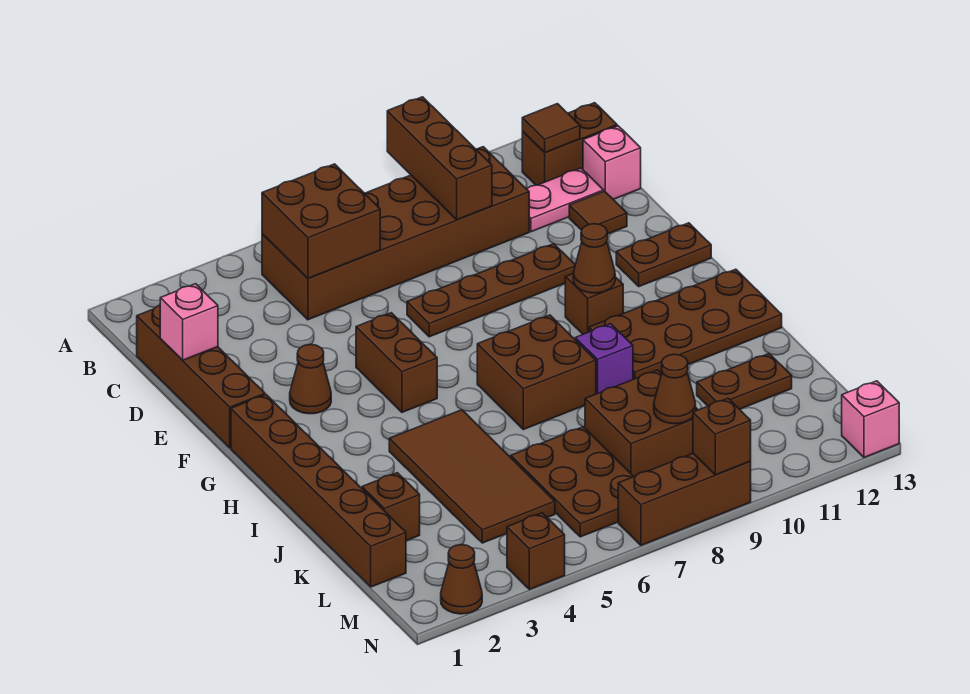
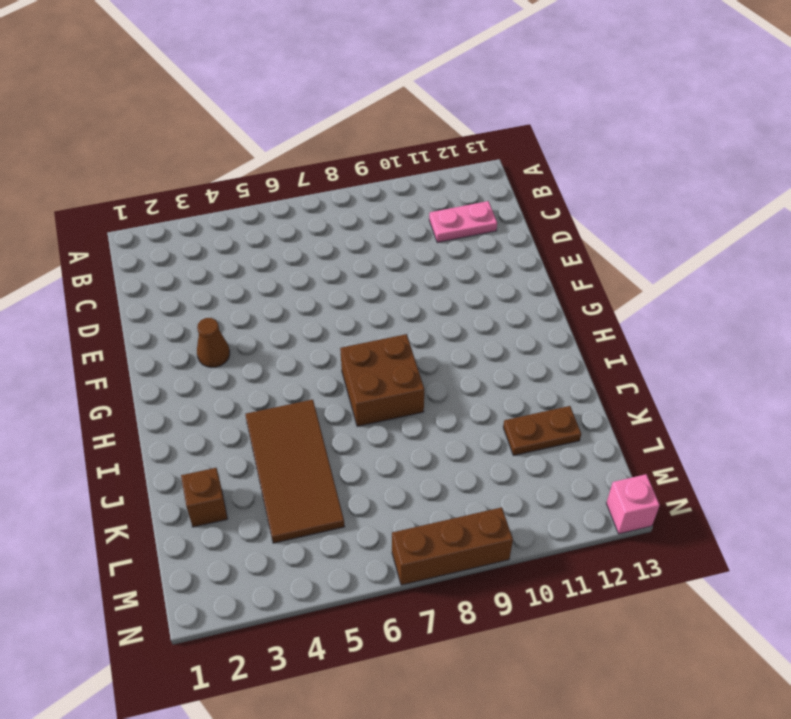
none -> brown brick B5:C10 level 1
none -> brown brick B12:B13 level 1
none -> brown brick C1:F1 level 1
none -> pink brick C13 level 1

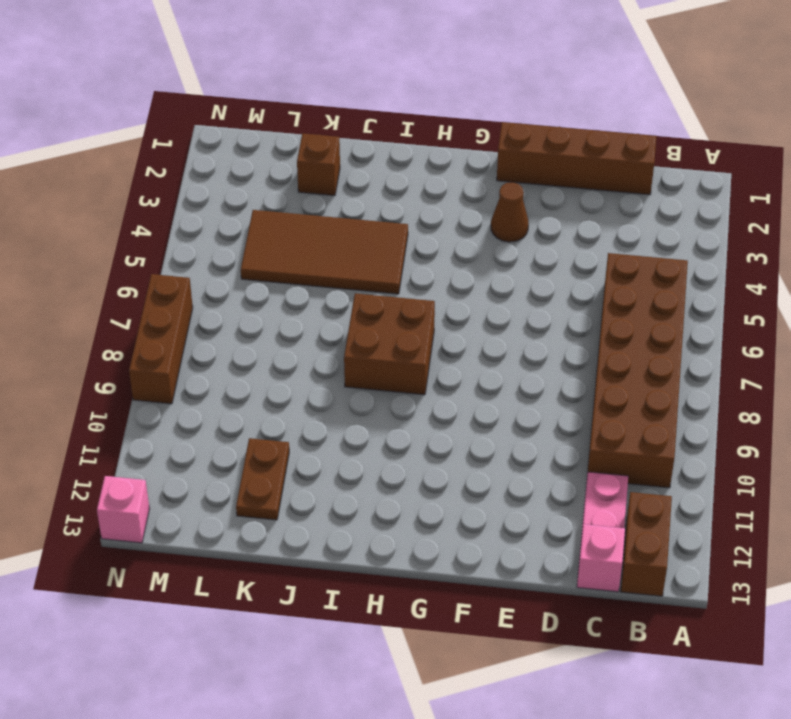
none -> brown tile D12 level 1
none -> brown plate E7:E10 level 1
none -> brown brick F5:G5 level 1
none -> brown plate F12:F13 level 1

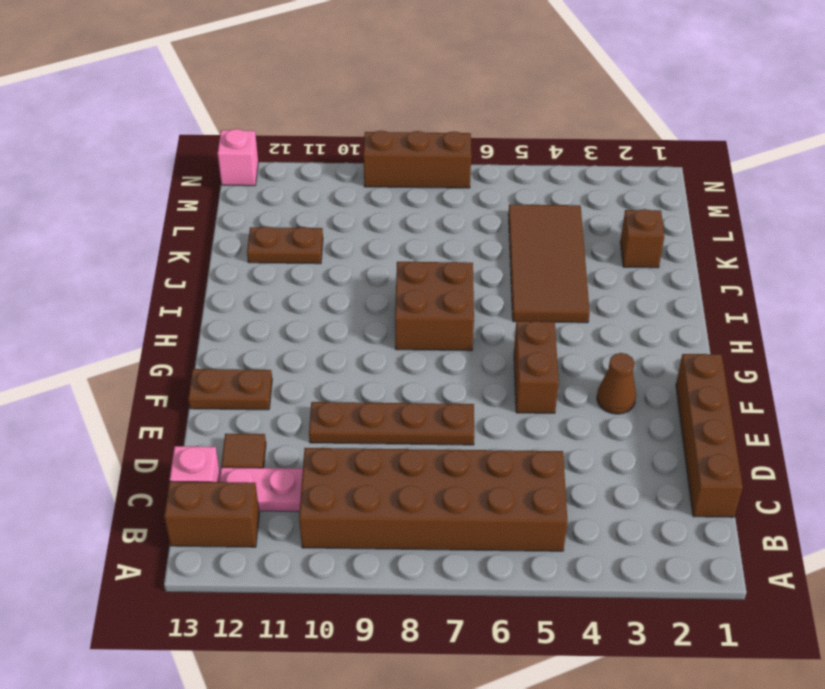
none -> brown brick G1:L1 level 1
none -> brown brick G10 level 1
none -> brown plate H10:I13 level 1
none -> purple brick I9 level 1

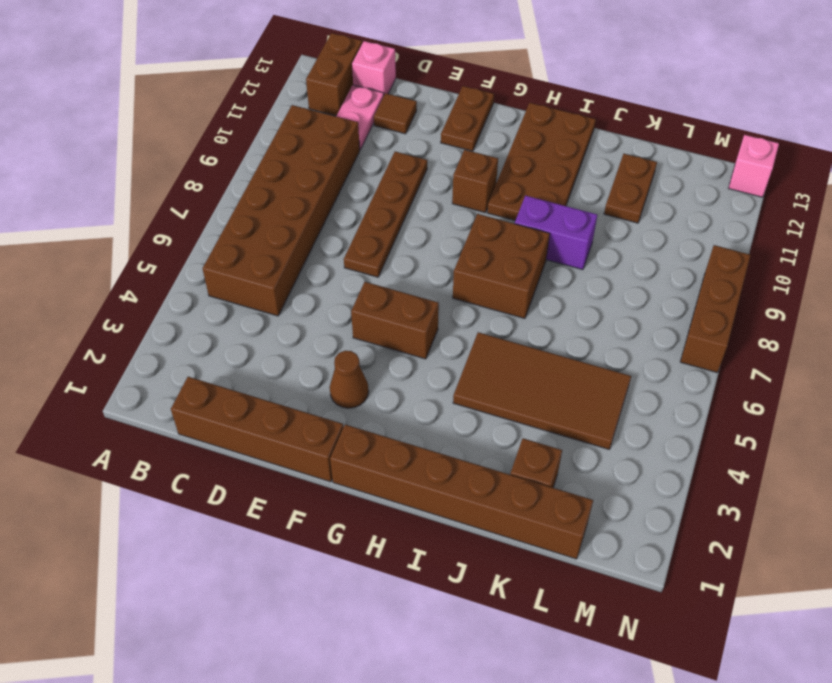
purple brick I9:J9 level 1 -> purple brick I9 level 1
none -> brown plate K6:M7 level 1
none -> brown brick K8:L9 level 1
none -> brown cone N2 level 1
none -> brown brick N4 level 1

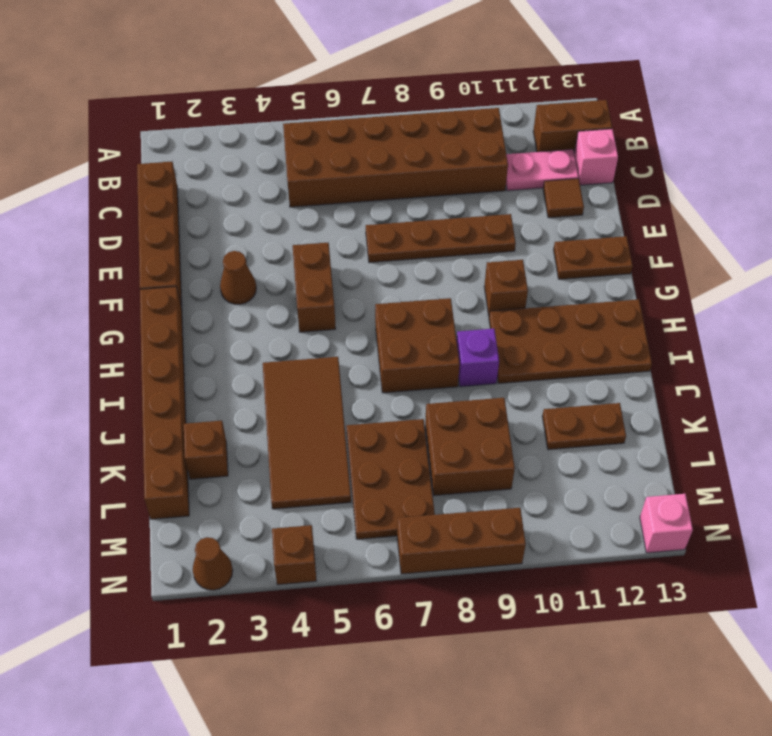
none -> brown brick A9:C9 level 2
none -> brown brick B5:C6 level 2
none -> brown tile B12 level 2
none -> pink brick D1 level 2

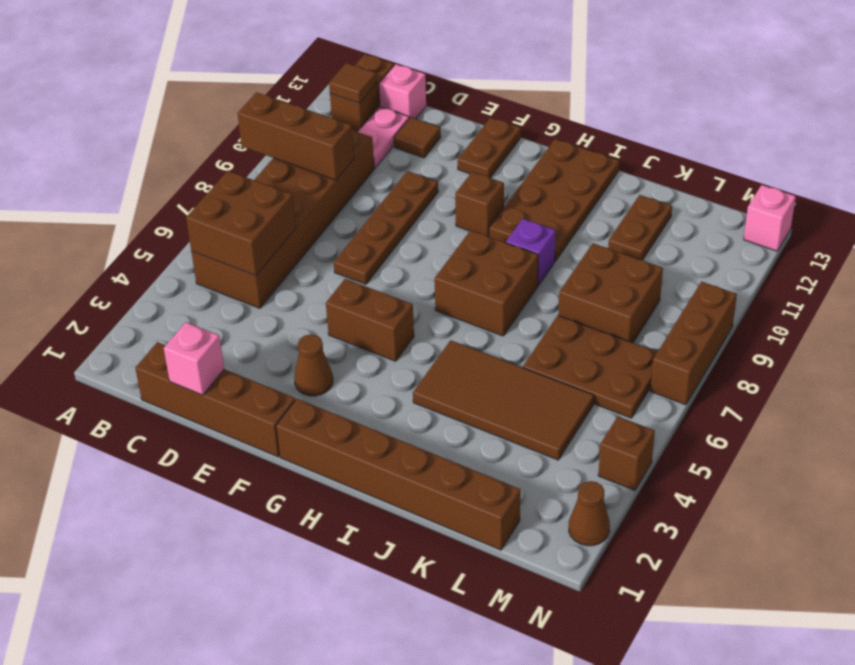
none -> brown brick K2 level 1
none -> brown cone G10 level 2
none -> brown cone L9 level 2
none -> brown brick N9 level 2

